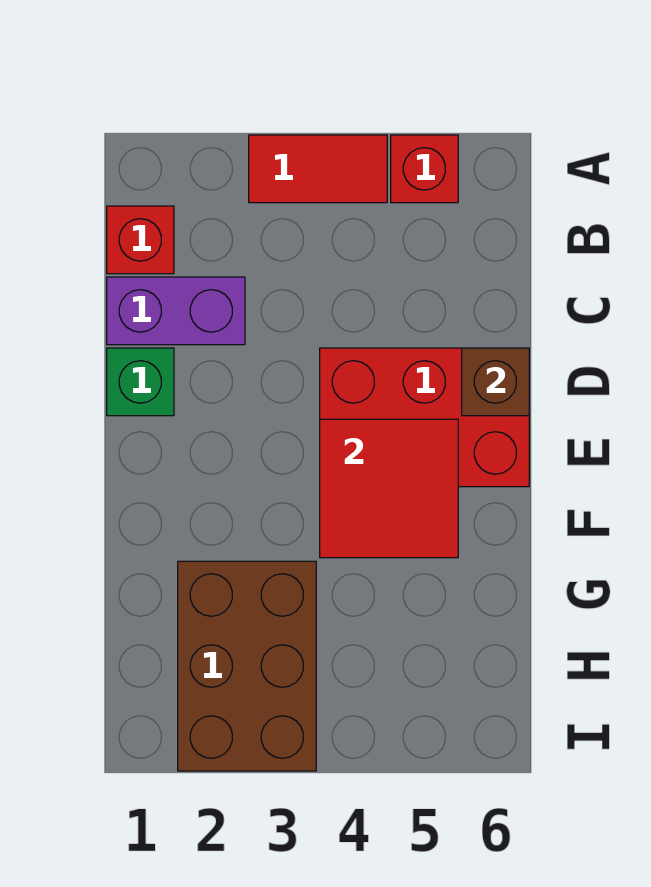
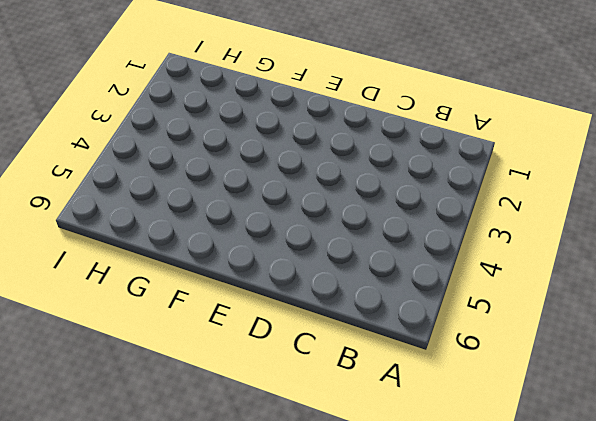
none -> red tile A3:A4 level 1
none -> red brick A5 level 1

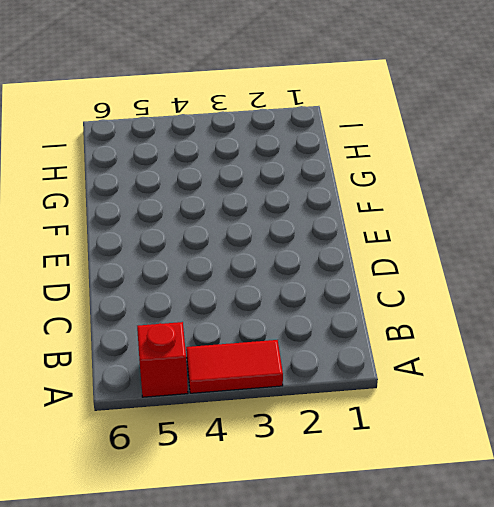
none -> red brick B1 level 1
none -> purple brick C1:C2 level 1

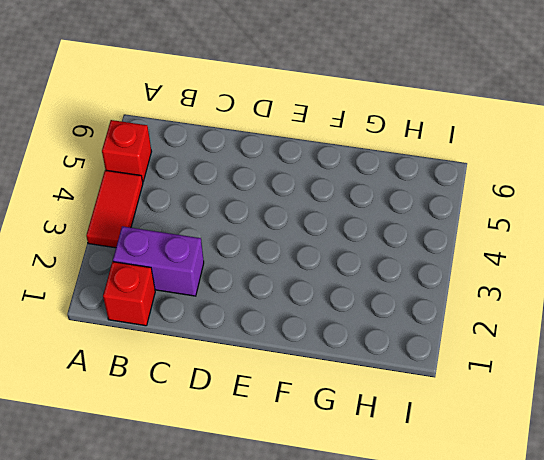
purple brick B2:C2 level 1 -> purple brick C1:C2 level 1
none -> green brick D1 level 1
none -> red brick D4:E6 level 1

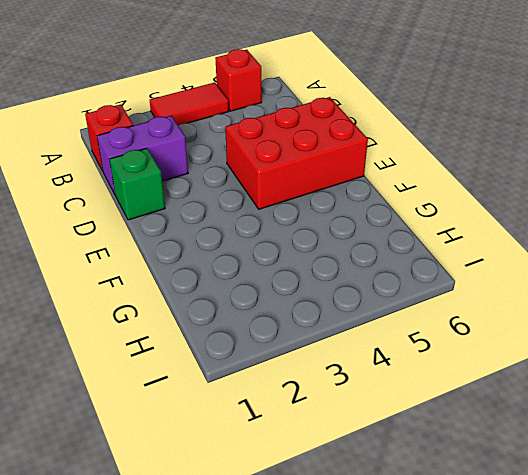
none -> brown brick G2:I3 level 1
none -> brown brick D6 level 2

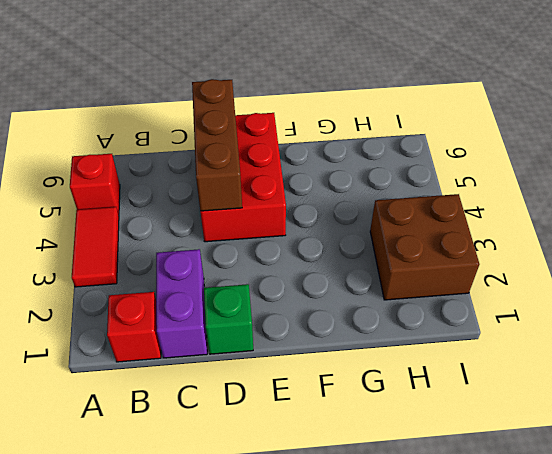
brown brick D4:D6 level 2 -> brown brick D6 level 2
brown brick H2:I3 level 1 -> brown brick G2:I3 level 1
none -> red tile E4:F5 level 2

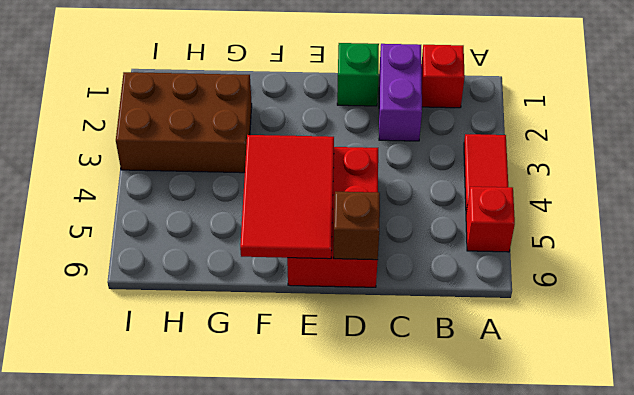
red tile E4:F6 level 2 -> red tile E4:F5 level 2

